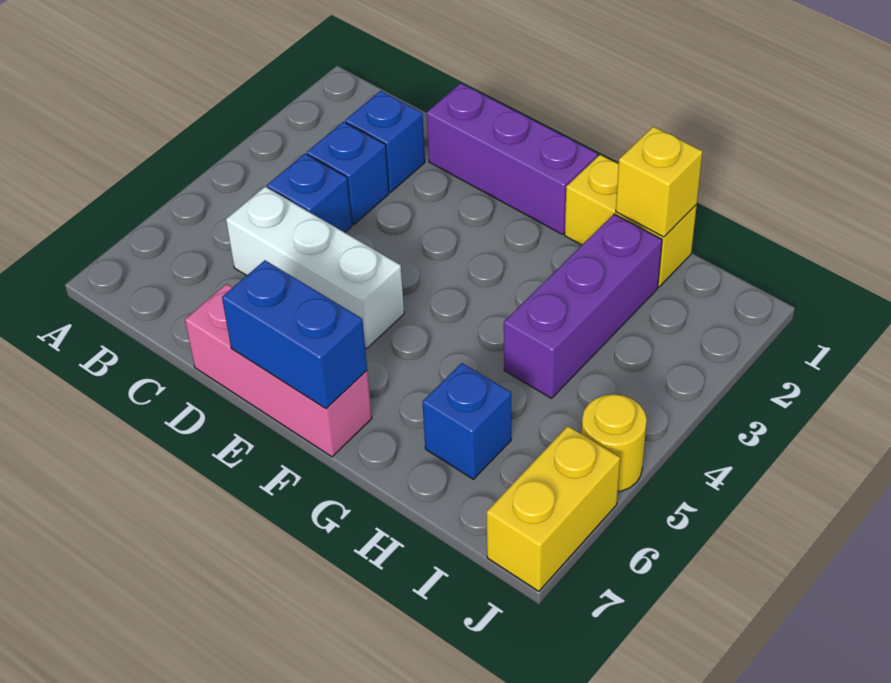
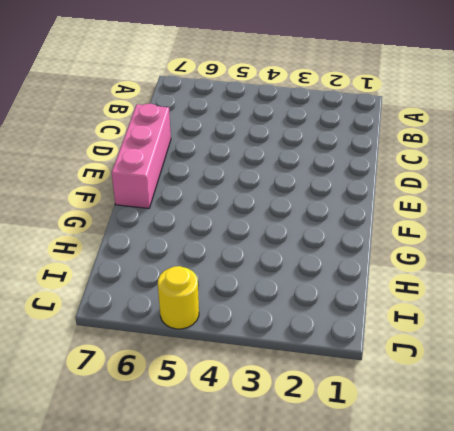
none -> blue brick C2 level 1
none -> blue brick C3 level 1
none -> blue brick C4 level 1

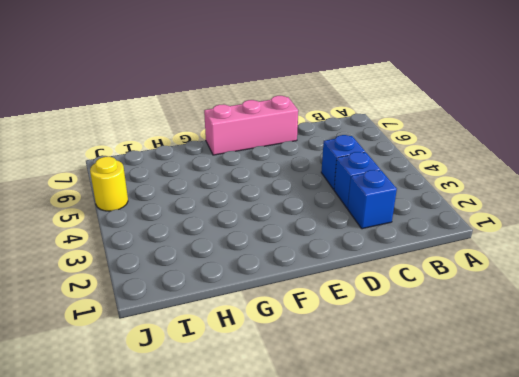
none -> white brick C5:E5 level 1
none -> purple brick D1:F1 level 1
none -> yellow brick G1:H1 level 1

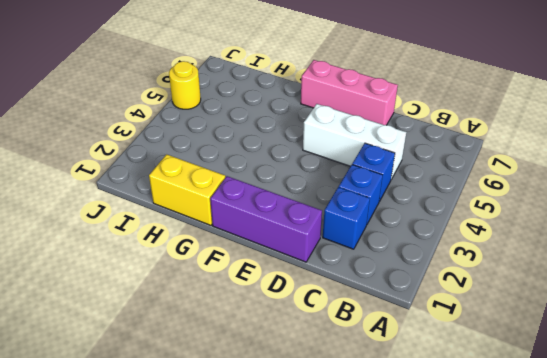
none -> purple brick H2:H4 level 1
none -> blue brick H6 level 1
none -> yellow brick J6:J7 level 1

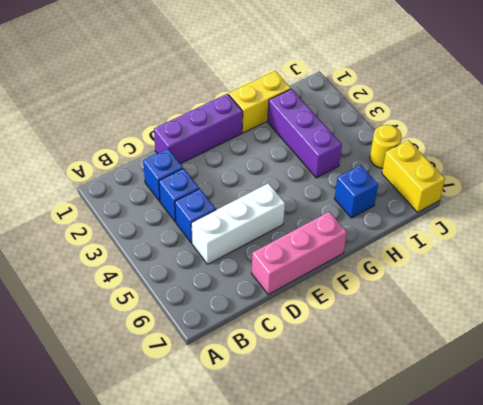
none -> blue brick E7:F7 level 2
none -> yellow brick H1 level 2

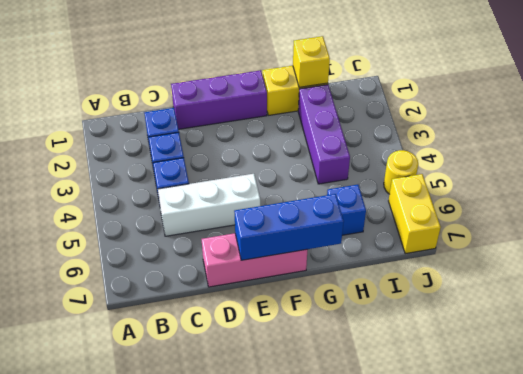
blue brick E7:G7 level 2 -> blue brick E7:F7 level 2

